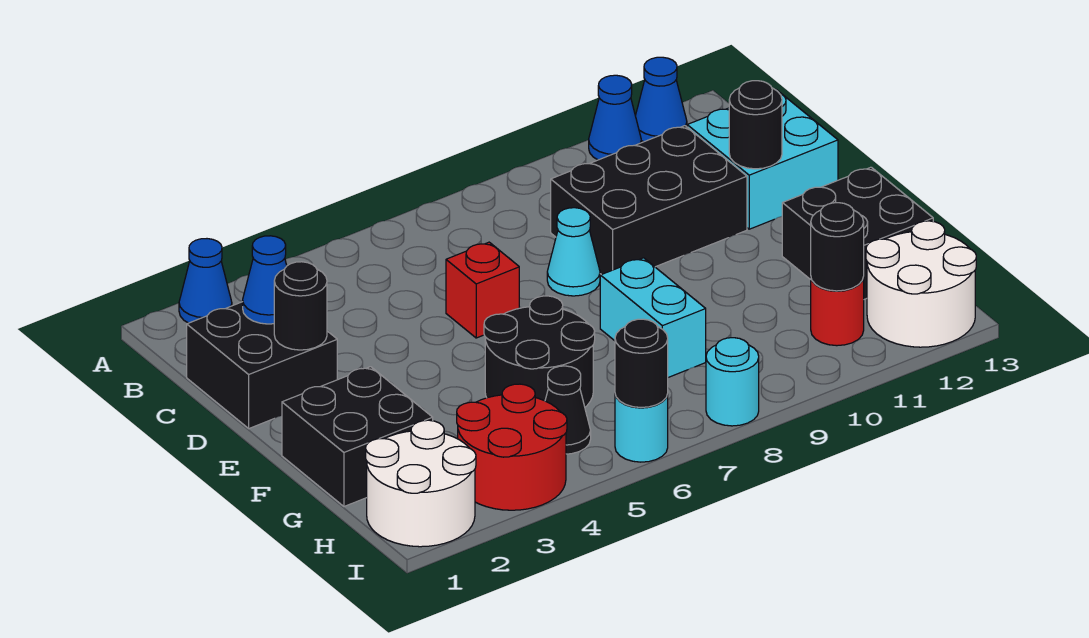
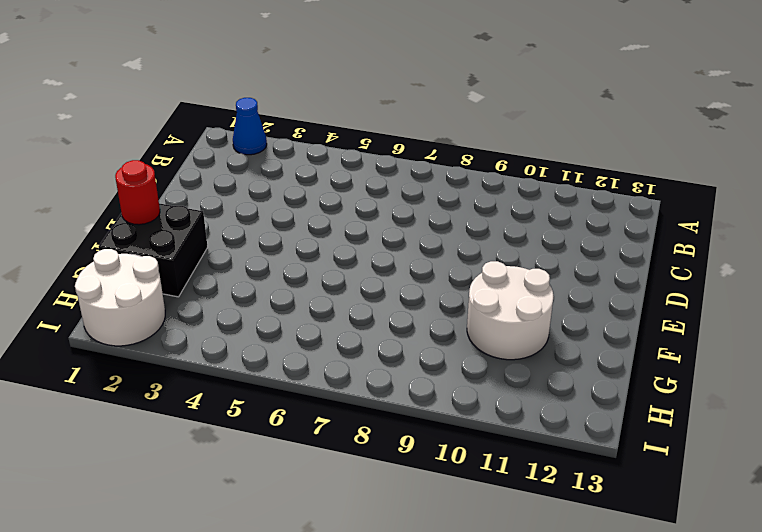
red round brick F1 level 2 -> red round brick H11 level 1
white round brick F10:G11 level 1 -> white round brick H12:I13 level 1
none -> blue cone A11 level 1
none -> blue cone A12 level 1
none -> black brick C1:D2 level 1

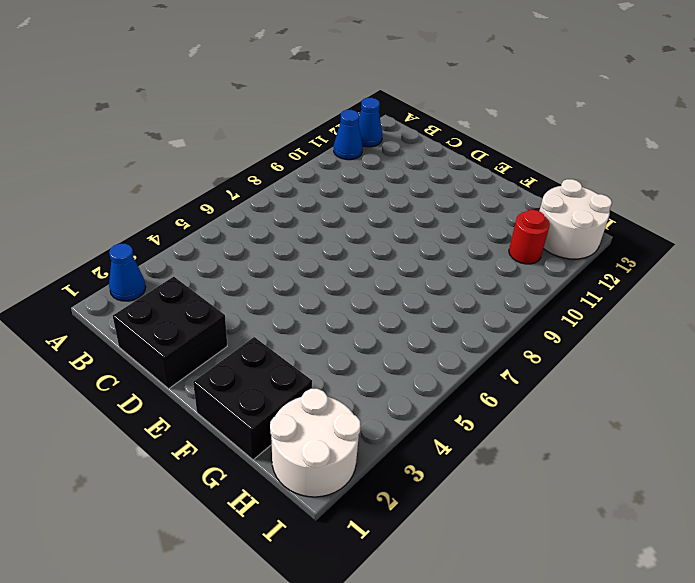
none -> black brick C9:D11 level 1
none -> cyan brick C12:D13 level 1
none -> red brick D6 level 1

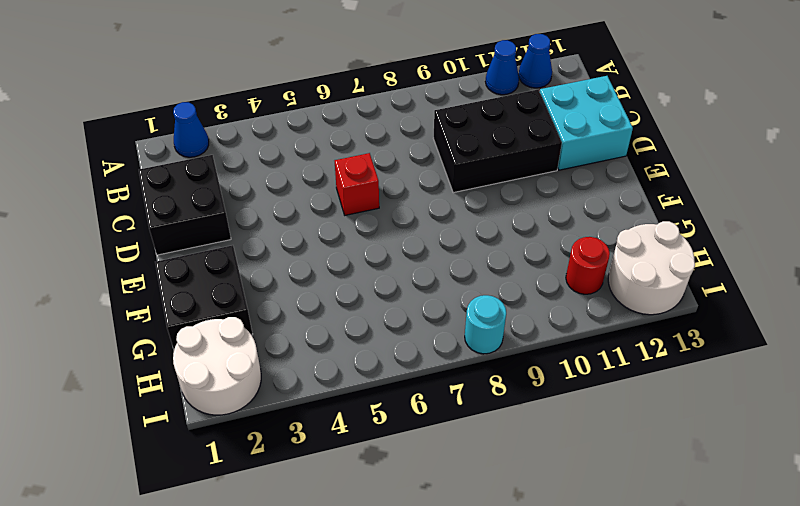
none -> cyan cone D8 level 1
none -> black round brick F5:G6 level 1
none -> cyan brick F8:G8 level 1

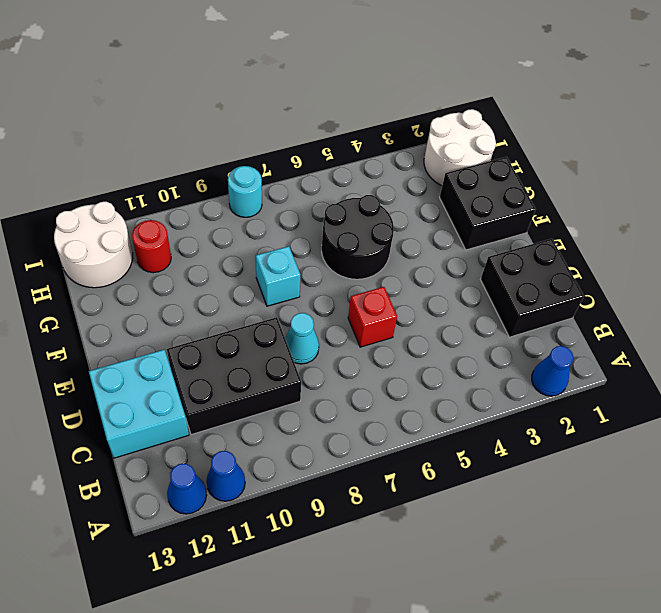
cyan brick F8 level 1 -> cyan brick F8:G8 level 1
none -> black brick F12:G13 level 1
none -> red round brick H3:I4 level 1
none -> black cone H5 level 1

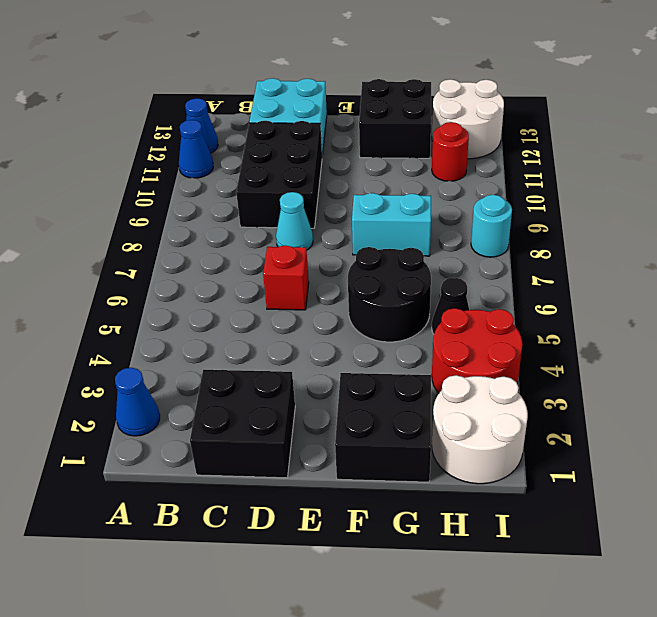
none -> cyan round brick I6 level 1
none -> blue cone C2 level 2
none -> black round brick D2 level 2

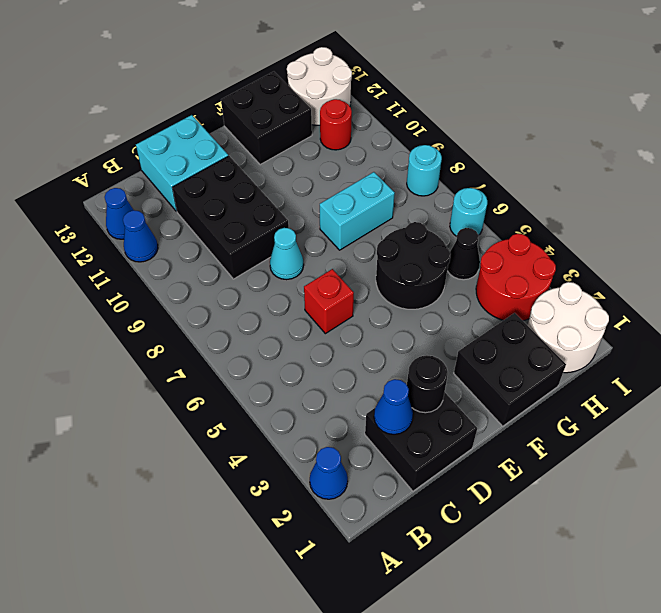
none -> black round brick D12 level 2
none -> black round brick H11 level 2
none -> black round brick I6 level 2

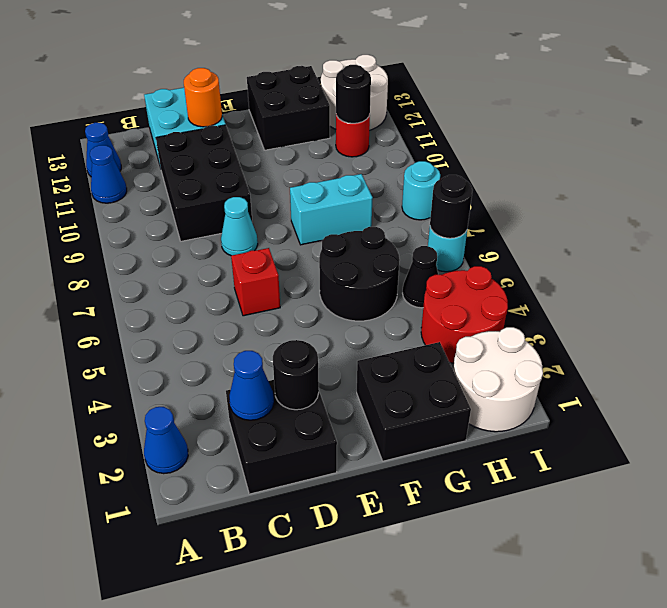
orange round brick D12 level 2 -> black round brick D12 level 2

